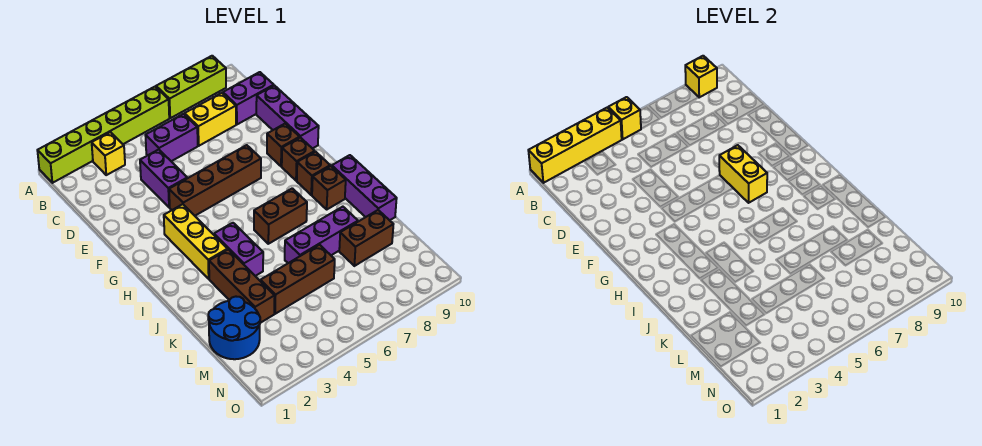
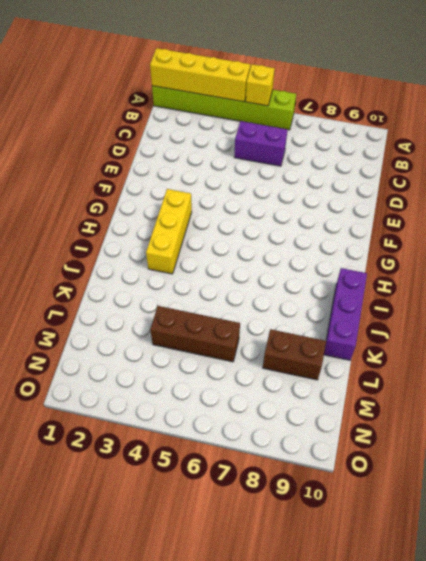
none -> lime brick A7:A9 level 1
none -> yellow brick B3 level 1
none -> yellow brick C7:C8 level 1

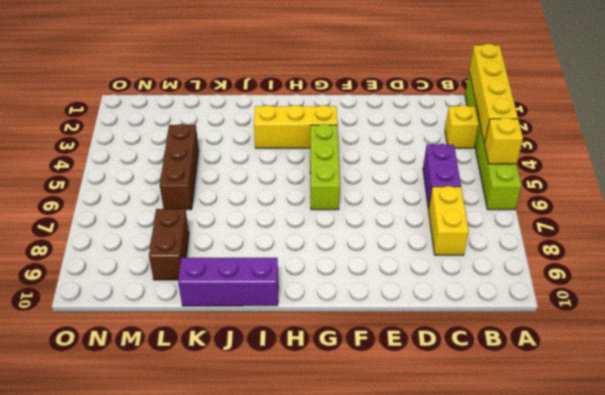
lime brick G4:G6 level 1 -> lime brick A7:A9 level 1
none -> purple brick C9:C10 level 1
none -> purple brick D4:E4 level 1
none -> purple brick D10:F10 level 1

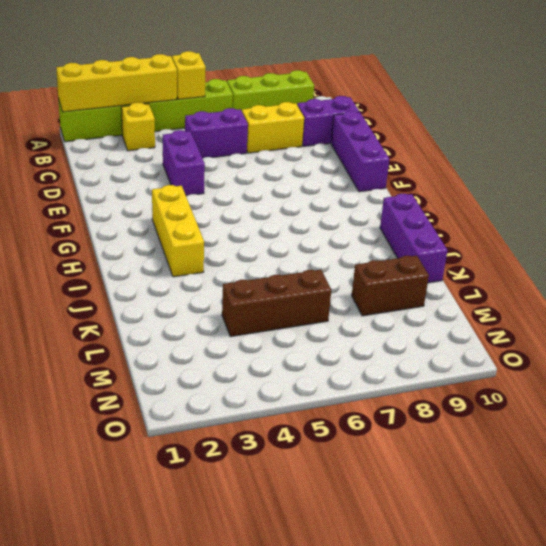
none -> brown brick F4:F7 level 1
none -> brown brick F9 level 1
none -> brown brick G9 level 1

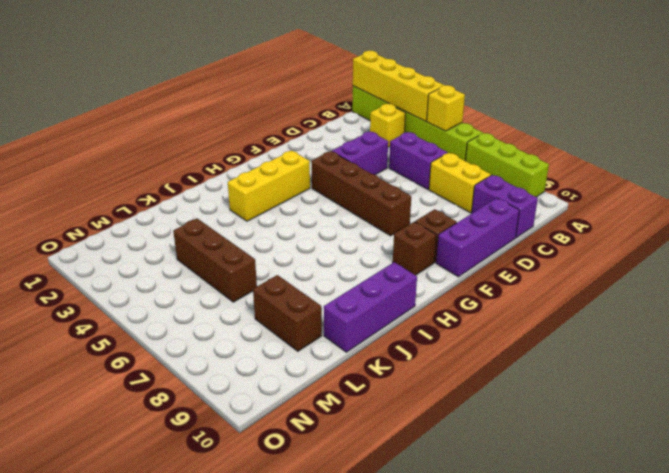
none -> brown brick H9 level 1
none -> purple brick I4:J4 level 1
none -> brown brick I6:I7 level 1

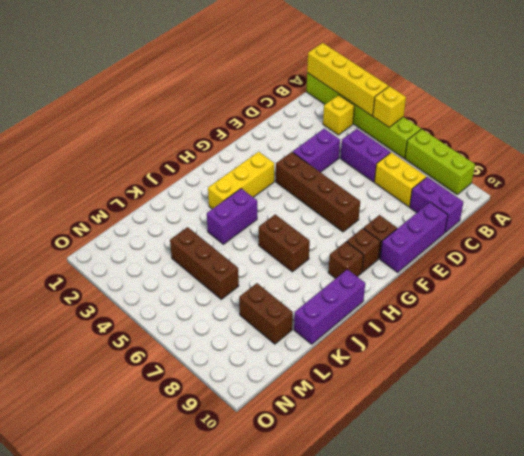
none -> brown brick I9 level 1
none -> brown brick J3:L3 level 1
none -> purple brick K6:K8 level 1

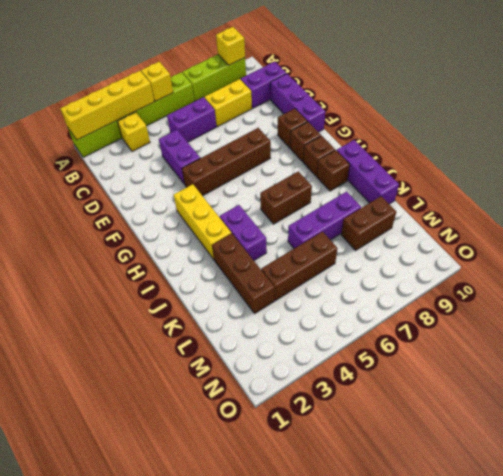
none -> blue round brick L1:M2 level 1
none -> yellow brick F7:G7 level 2

